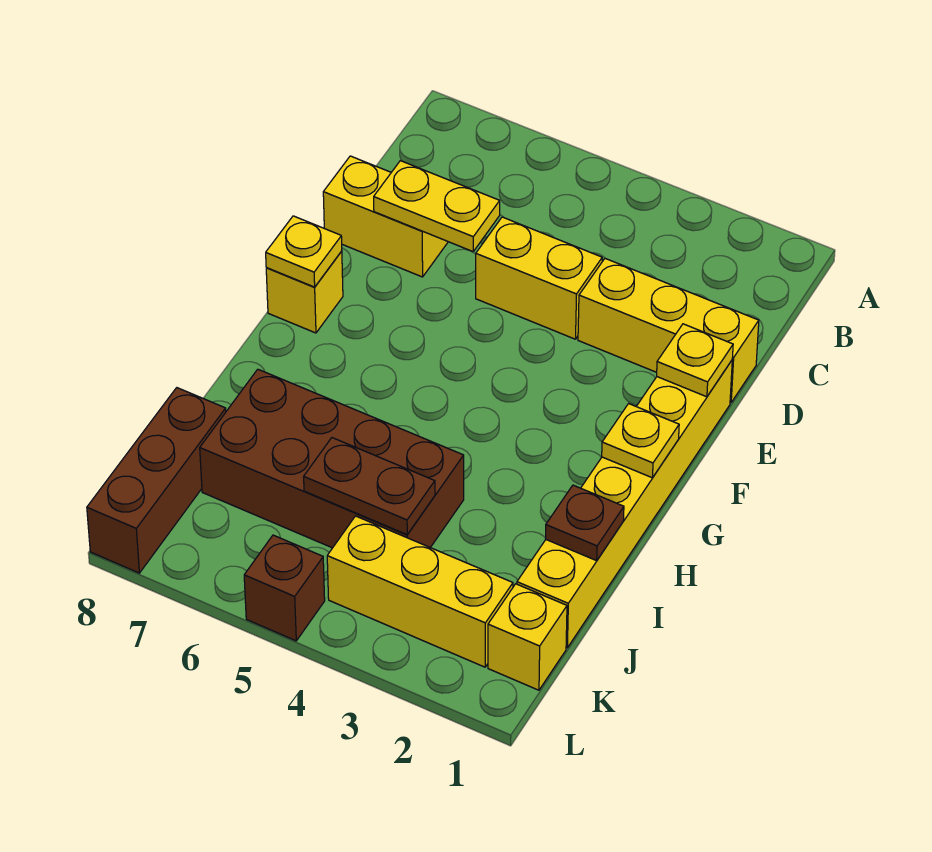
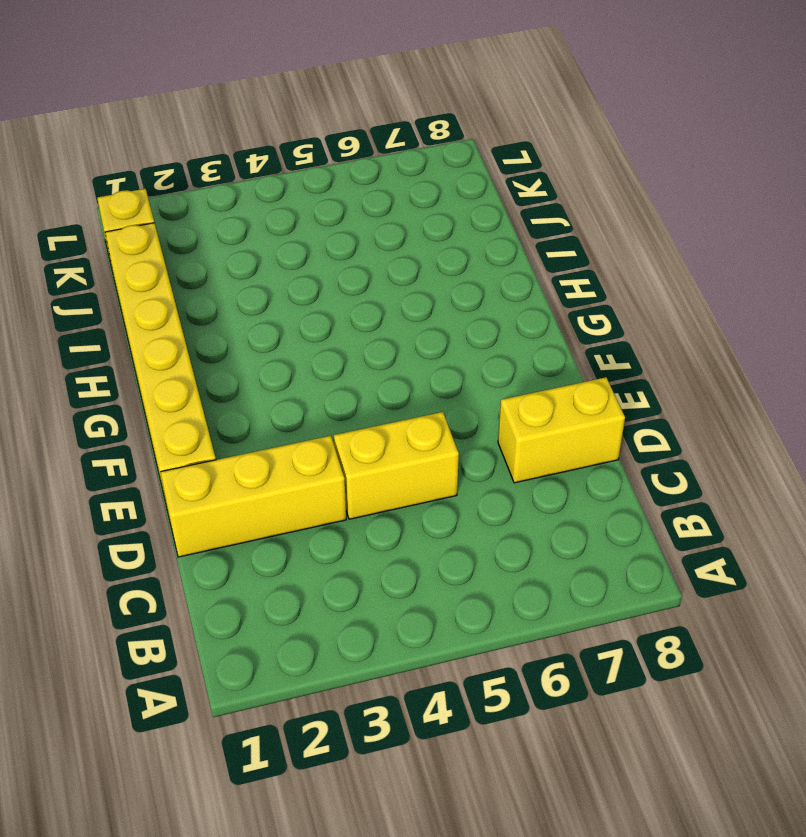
none -> yellow brick F8 level 1
none -> brown brick I4:J7 level 1
none -> brown brick J8:L8 level 1

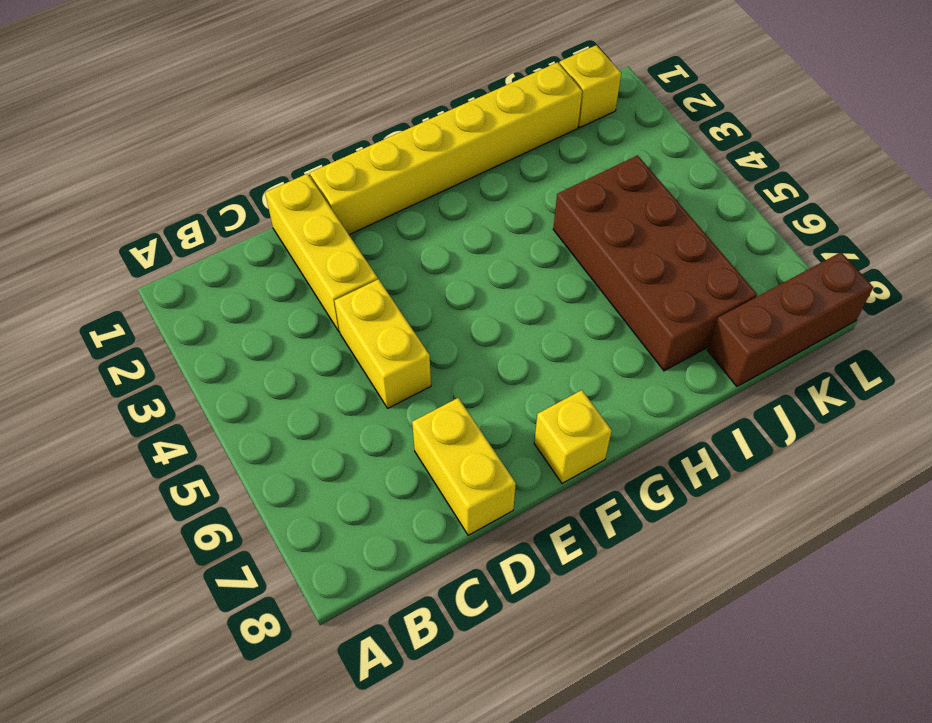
none -> yellow brick K2:K4 level 1
none -> brown brick L5 level 1
none -> yellow plate D6:D7 level 2

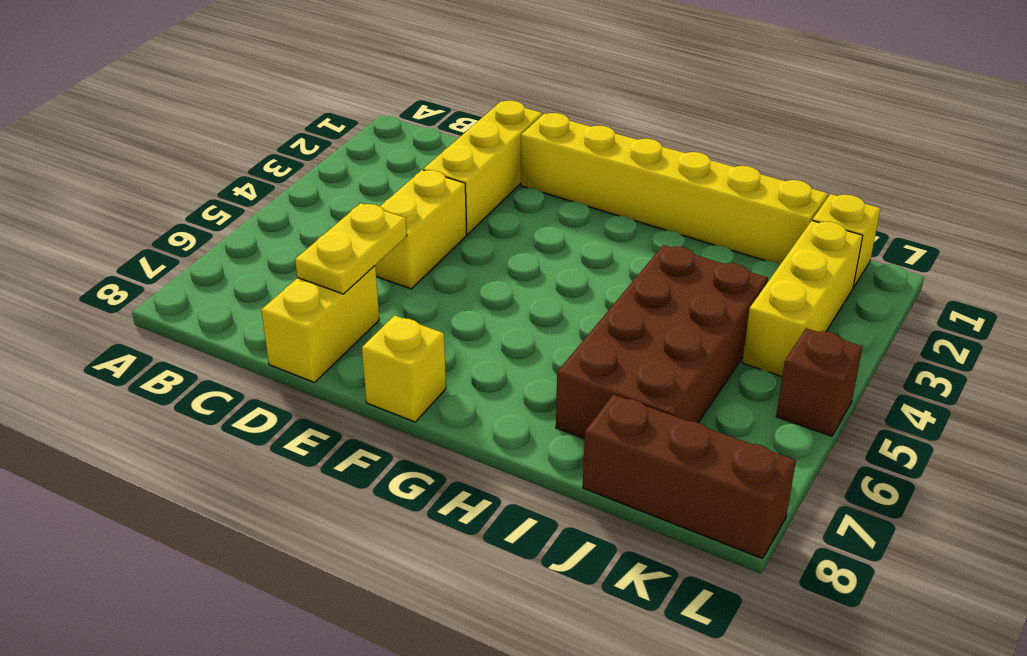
none -> yellow plate E1 level 2
none -> yellow plate F8 level 2
none -> yellow plate G1 level 2

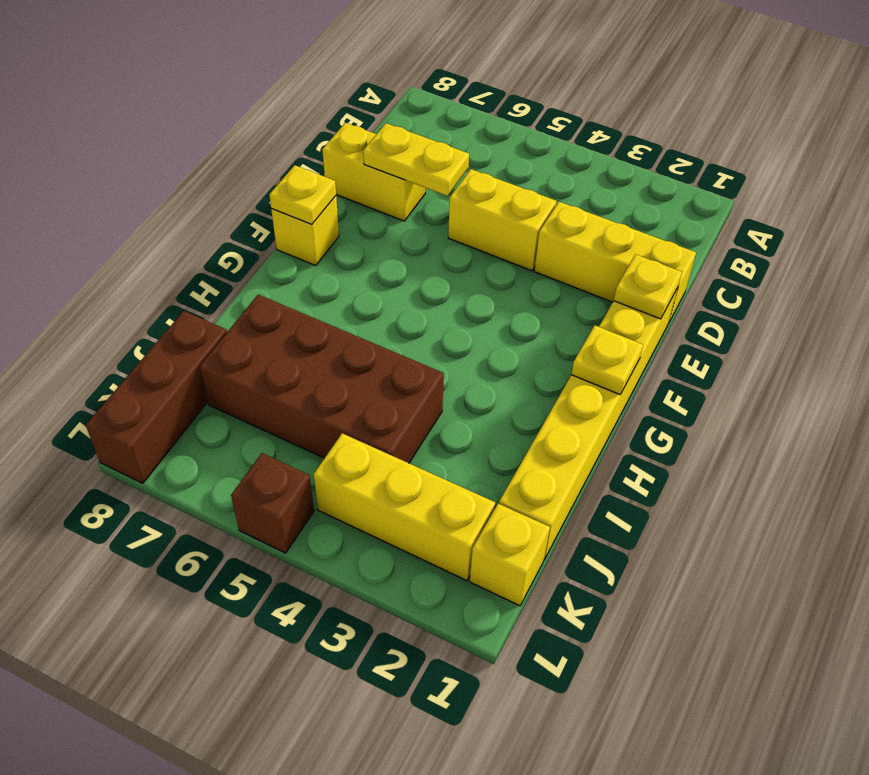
none -> brown plate I1 level 2
none -> brown plate J4:J5 level 2

